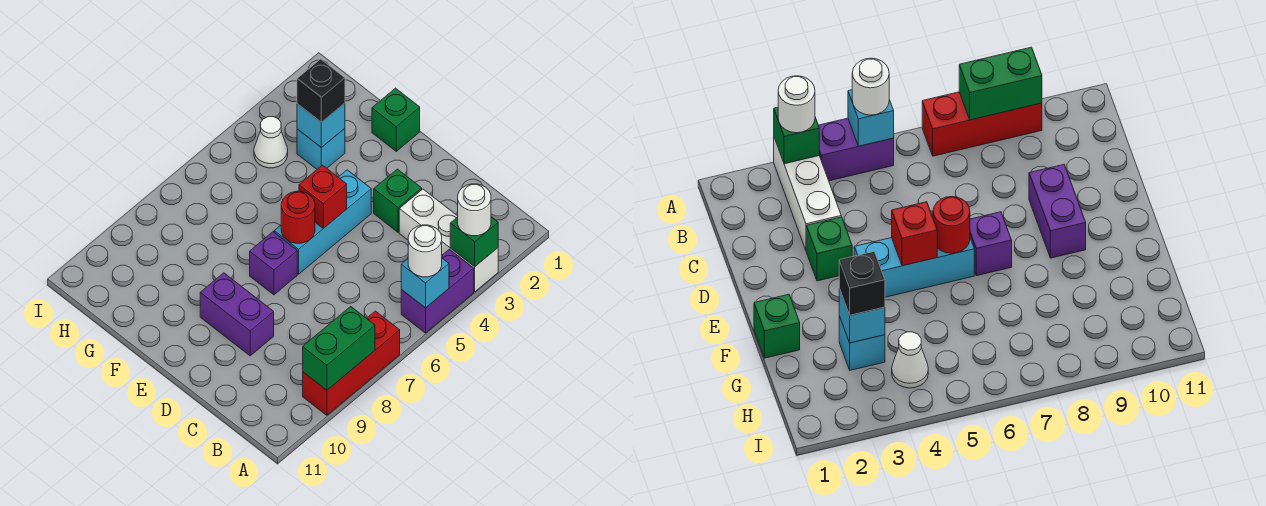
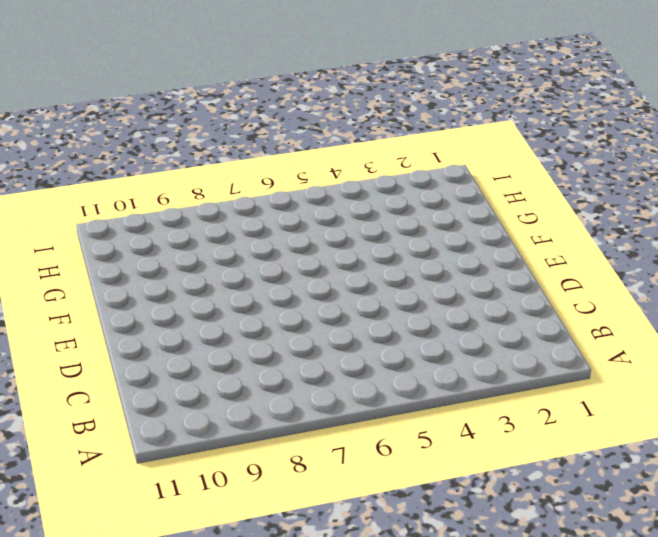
none -> white brick A3:C3 level 1
none -> purple brick A4:A5 level 1
none -> red brick A7:A9 level 1

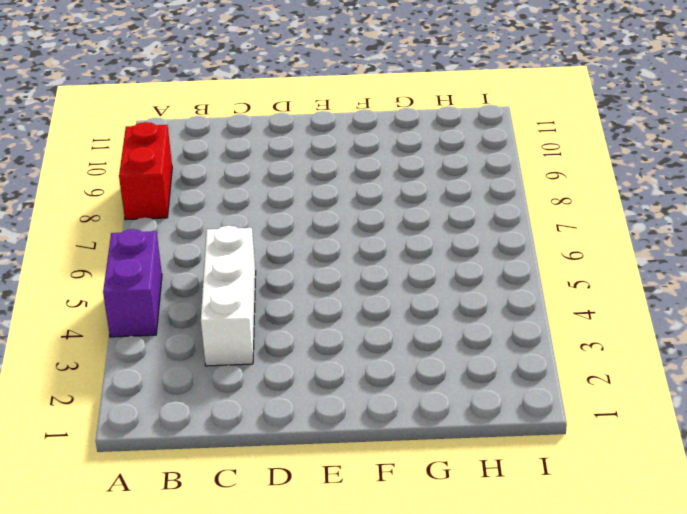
red brick A8:A9 level 1 -> red brick A7:A9 level 1
white brick C3:C5 level 1 -> white brick A3:C3 level 1
none -> green brick D3 level 1
none -> purple brick D9:E9 level 1
none -> cyan brick E4:E6 level 1

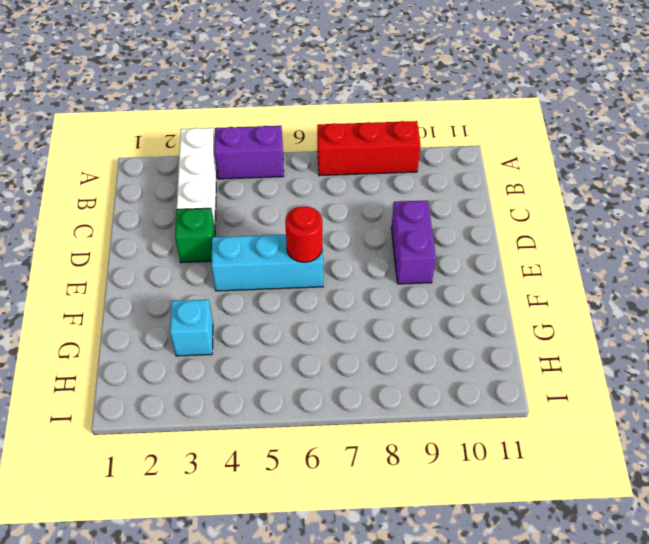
none -> purple brick E7 level 1
none -> green brick F1 level 1
none -> white cone H4 level 1

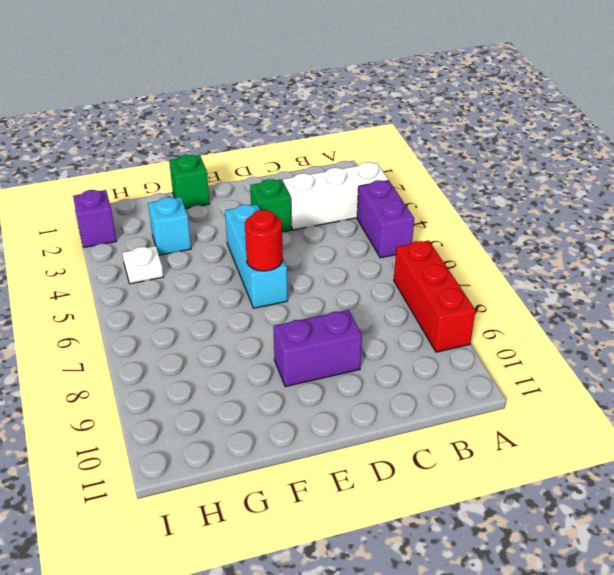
white plate H4 level 1 -> white cone H4 level 1
purple brick I2 level 1 -> purple brick E7 level 1
none -> green brick A3 level 2
none -> cyan brick A5 level 2
none -> green brick A8:A9 level 2

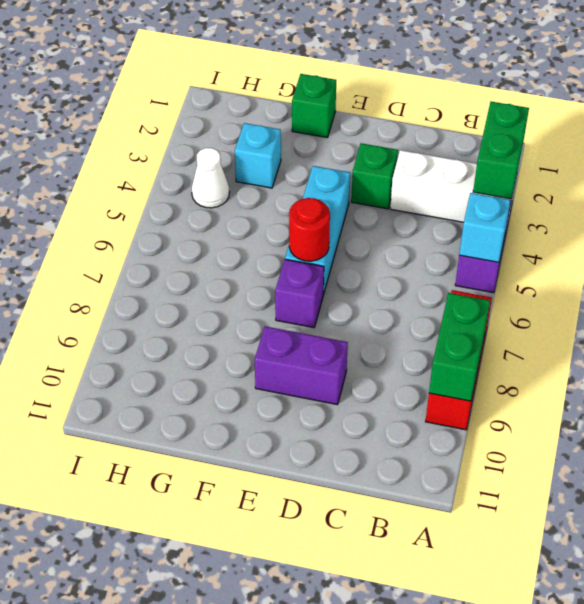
green brick A2:A3 level 2 -> green brick A3 level 2
none -> red brick E5 level 2
none -> cyan brick G3 level 2
none -> white round brick A3 level 3

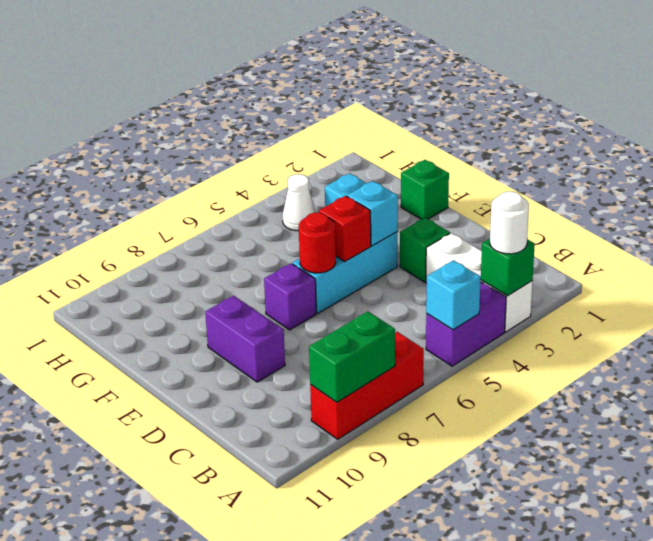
cyan brick E4 level 2 -> cyan brick G3 level 2
none -> white round brick A5 level 3
none -> black brick G3 level 3

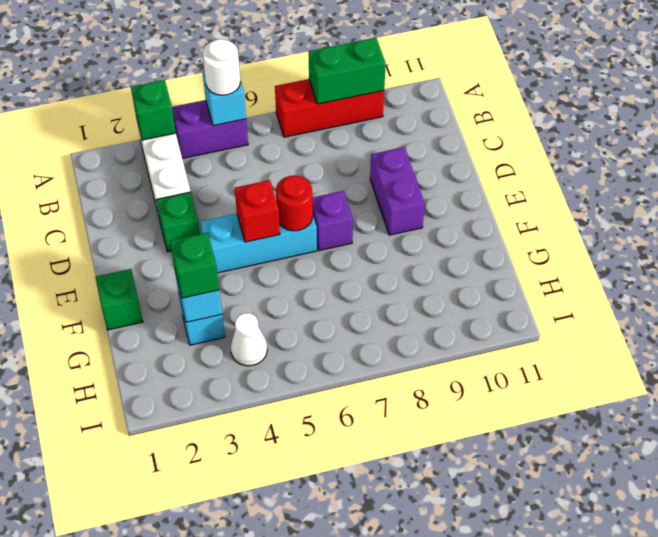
green brick G3 level 3 -> black brick G3 level 3
none -> white round brick A3 level 3

